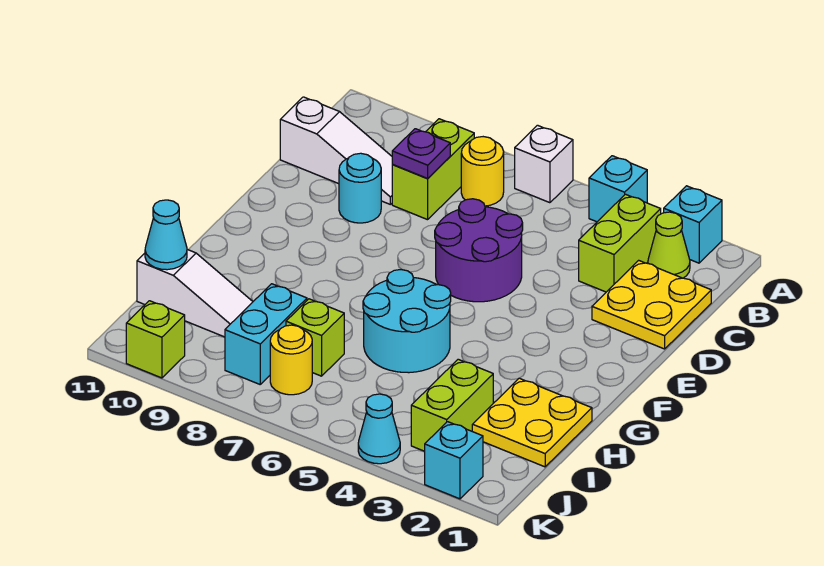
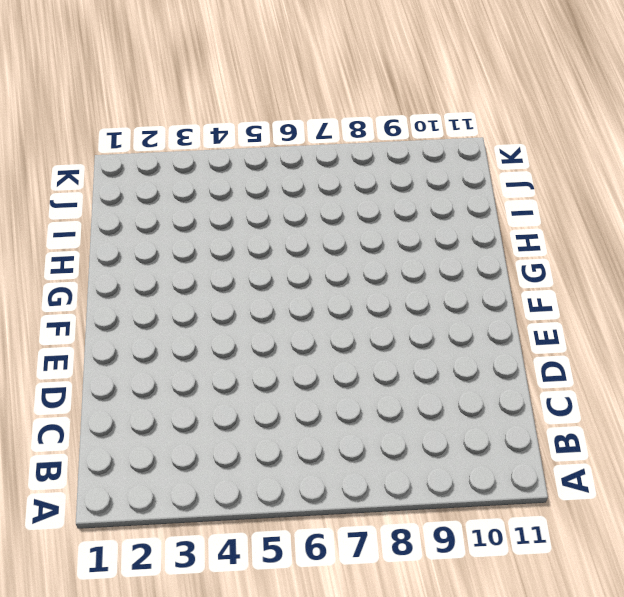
none -> cyan brick A2 level 1
none -> cyan brick A4 level 1
none -> white brick A6 level 1

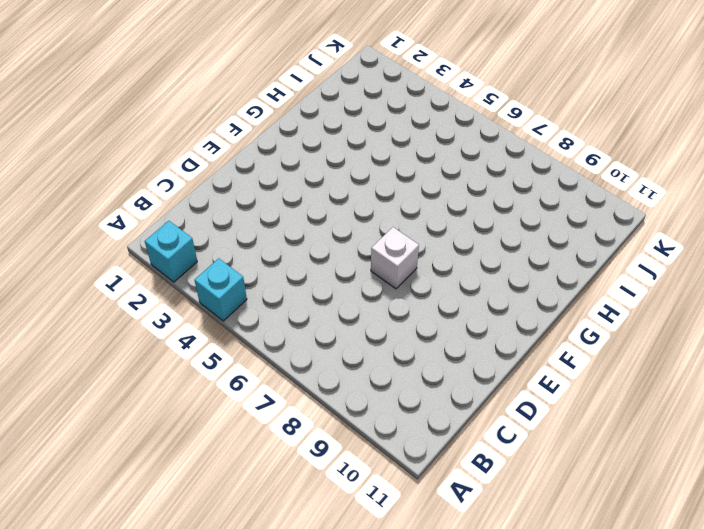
white brick E7 level 1 -> white brick A6 level 1
none -> lime cone B2 level 1
none -> lime brick B3:C3 level 1
none -> yellow round brick B7 level 1

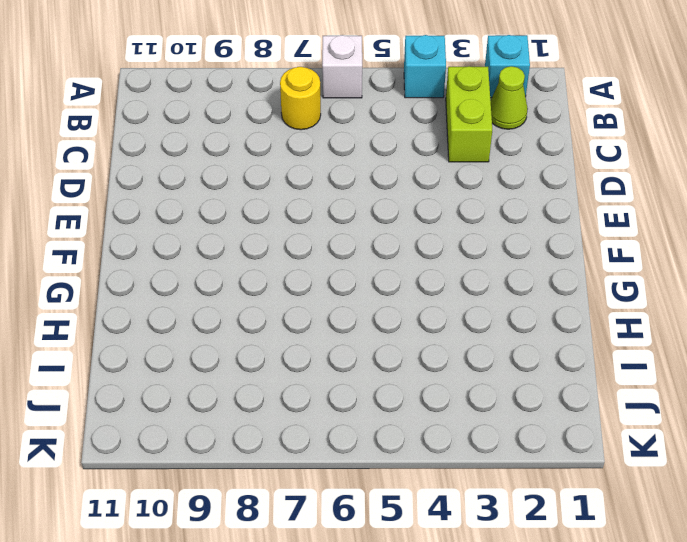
none -> lime brick B8:C8 level 1
none -> yellow plate C1:D2 level 1
none -> white slope C9:C11 level 1 top 11

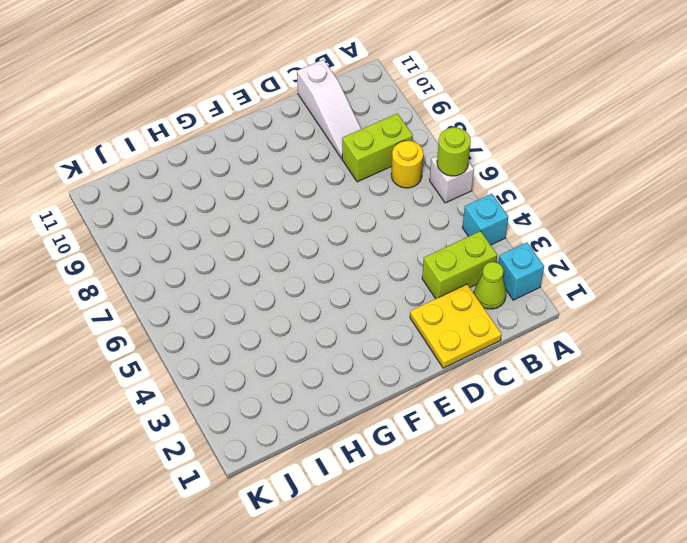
lime round brick A6 level 2 -> none
none -> purple round brick D5:E6 level 1
none -> cyan round brick D9 level 1
none -> cyan round brick G5:H6 level 1

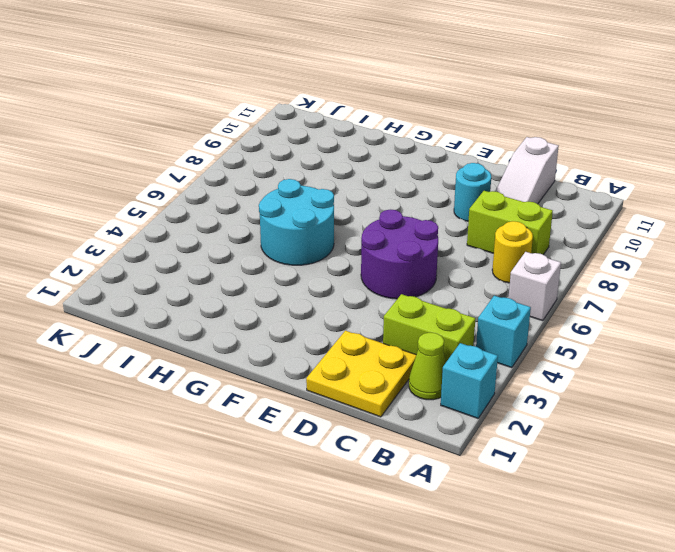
none -> yellow plate H1:I2 level 1
none -> lime brick I3:J3 level 1
none -> lime brick I7 level 1

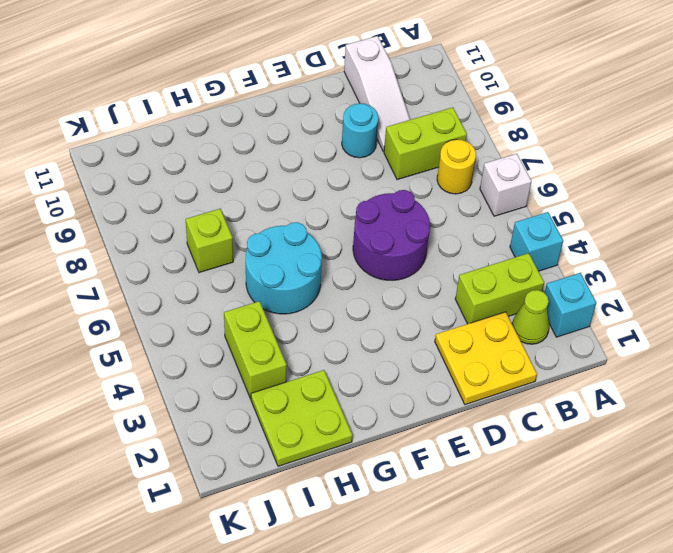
lime plate H1:I2 level 1 -> yellow plate H1:I2 level 1
lime brick I3:I4 level 1 -> lime brick I3:J3 level 1
none -> cyan brick I8:J8 level 1
none -> white slope I9:I11 level 1 top 11
none -> yellow round brick J7 level 1

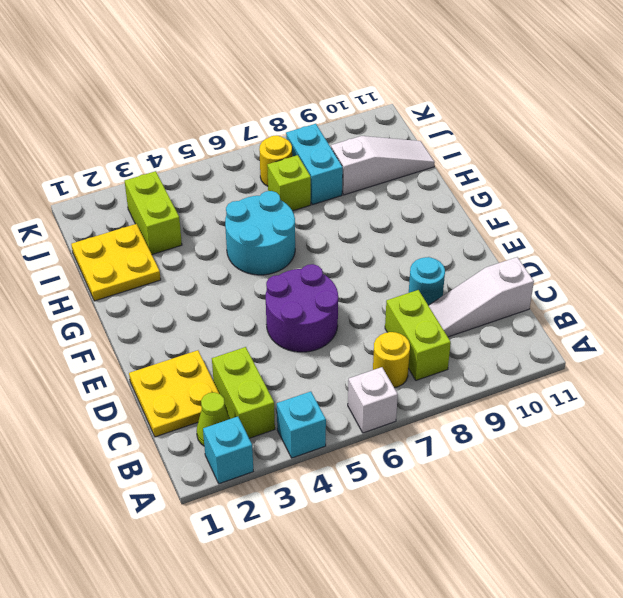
white slope I9:I11 level 1 top 9 -> white slope I9:I11 level 1 top 11
none -> cyan brick K2 level 1
none -> cyan cone K4 level 1
none -> lime brick K10 level 1

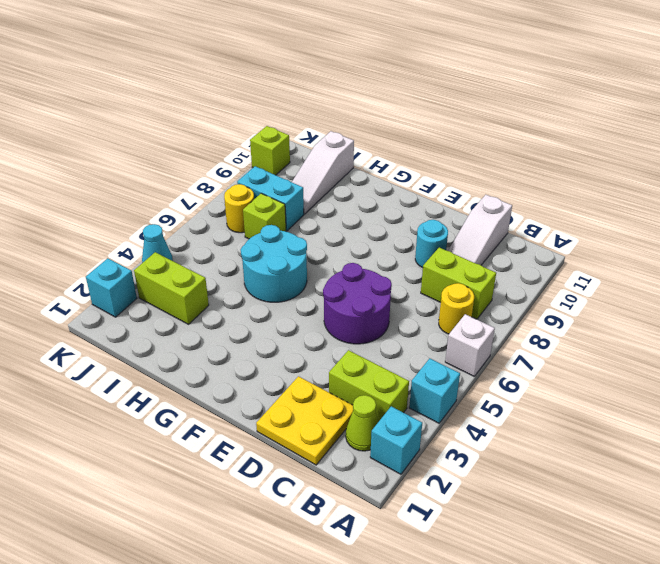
none -> yellow plate H1:I2 level 1
none -> purple plate C8 level 2
none -> cyan cone I11 level 2

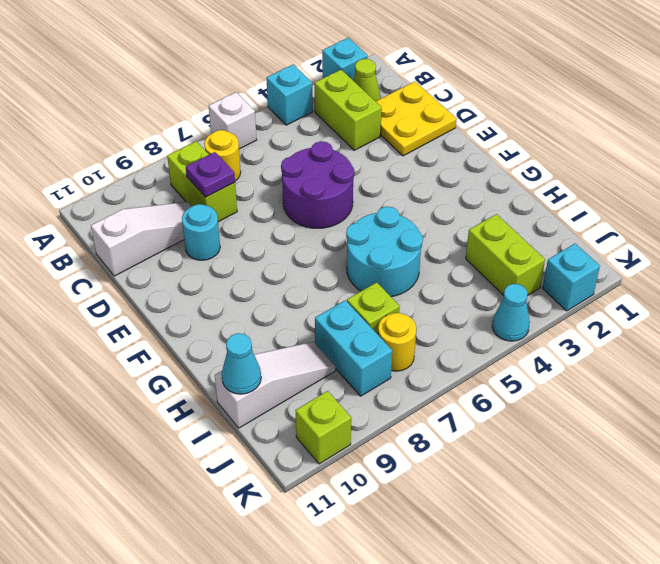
none -> yellow plate H1:I2 level 1

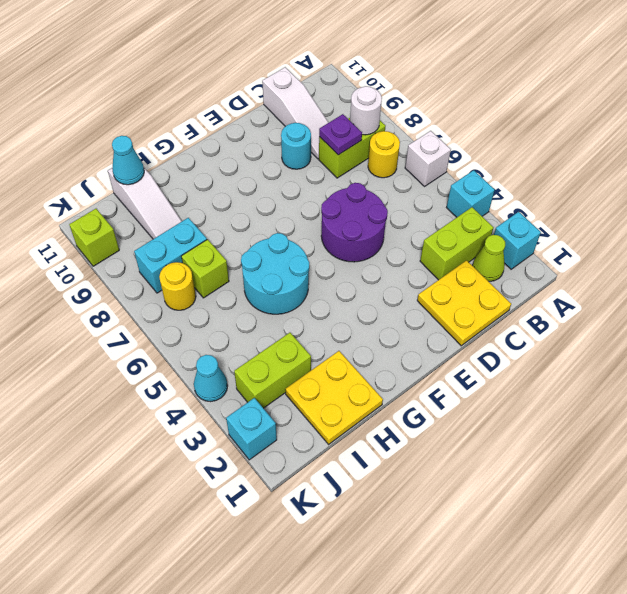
white round brick B8 level 2 -> none

